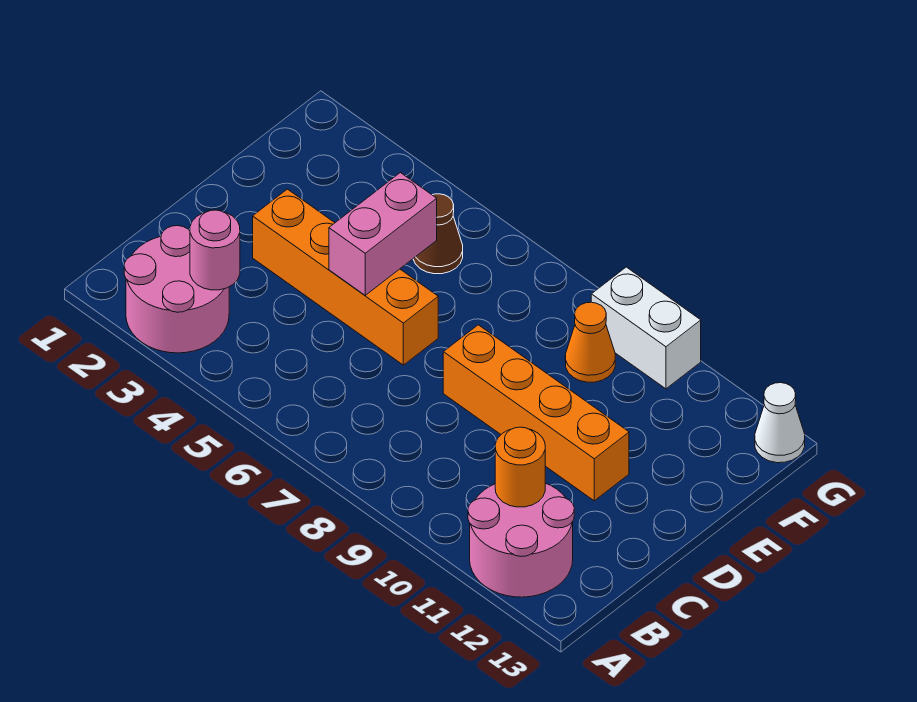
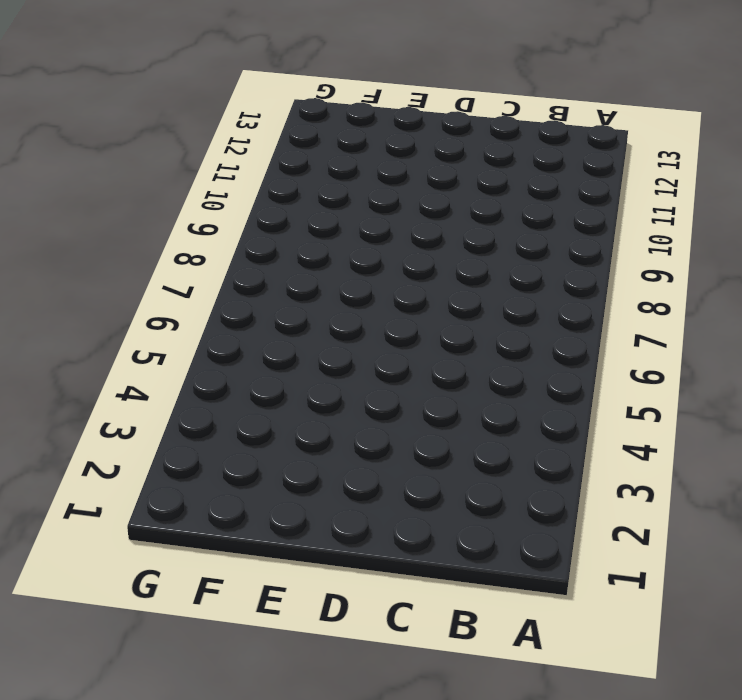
none -> pink round brick A2:B3 level 1
none -> pink round brick A11:B12 level 1

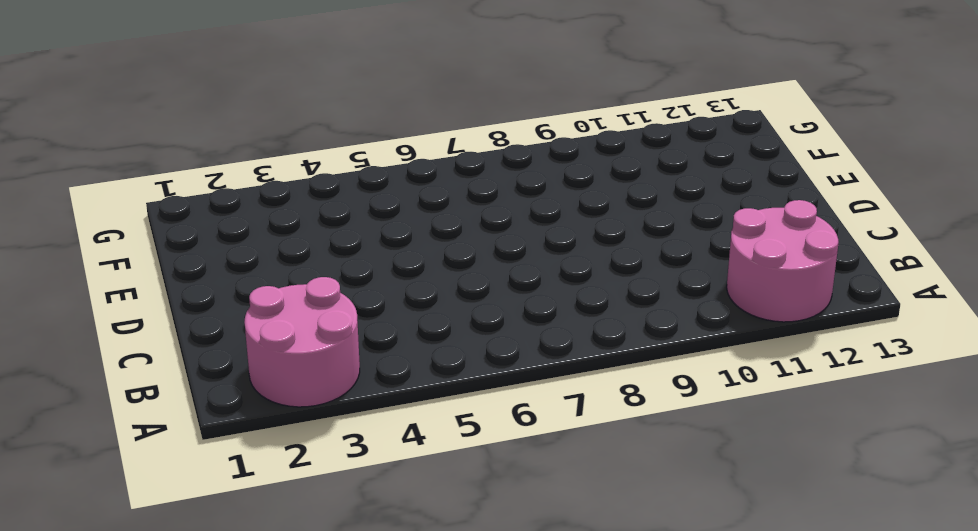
none -> orange brick D3:D6 level 1
none -> orange brick D8:D11 level 1

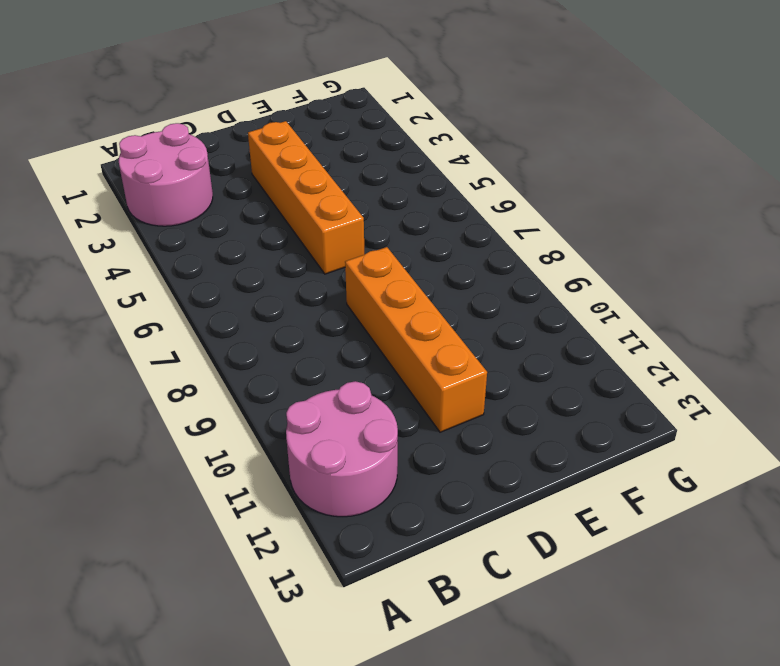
none -> brown cone F5 level 1
none -> orange cone F9 level 1

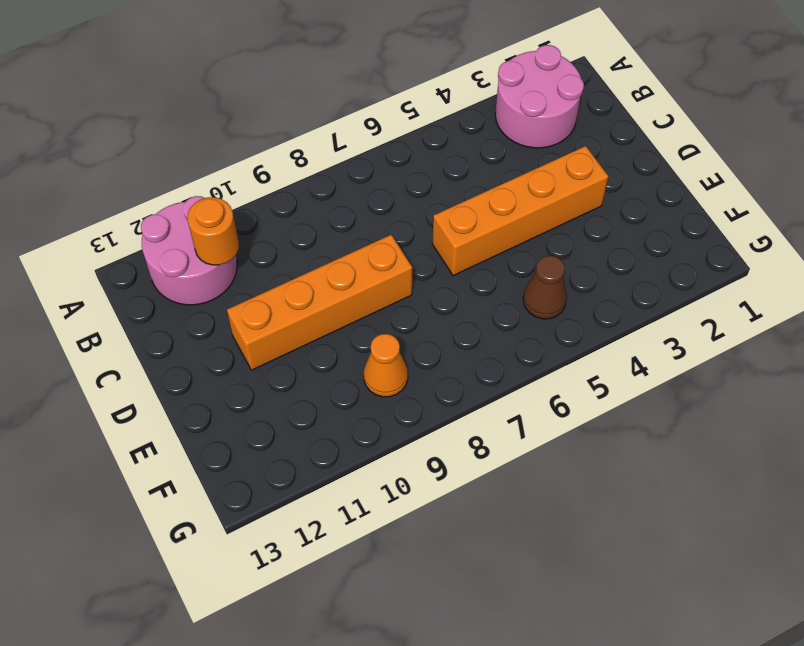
none -> white brick G9:G10 level 1
none -> white cone G13 level 1

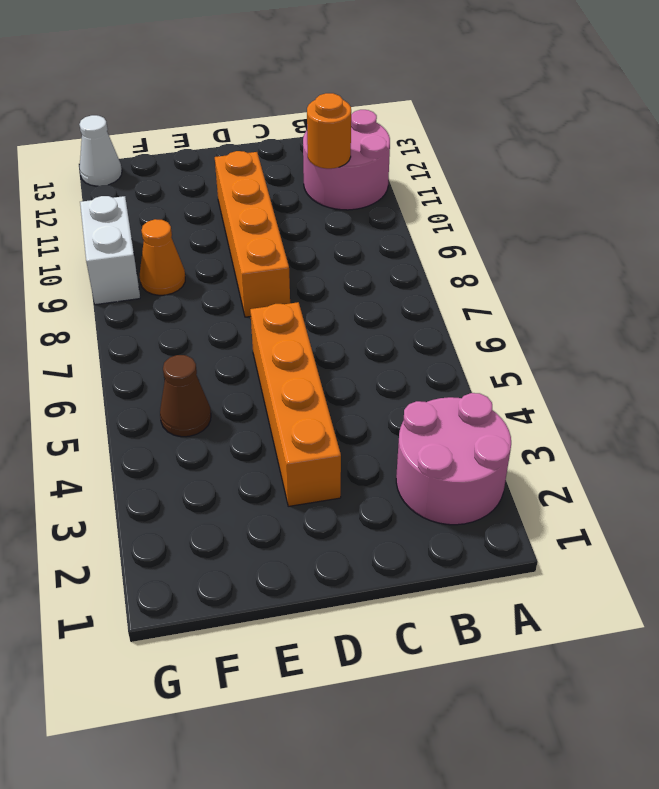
none -> pink round brick B3 level 2
none -> pink brick D5:E5 level 2

